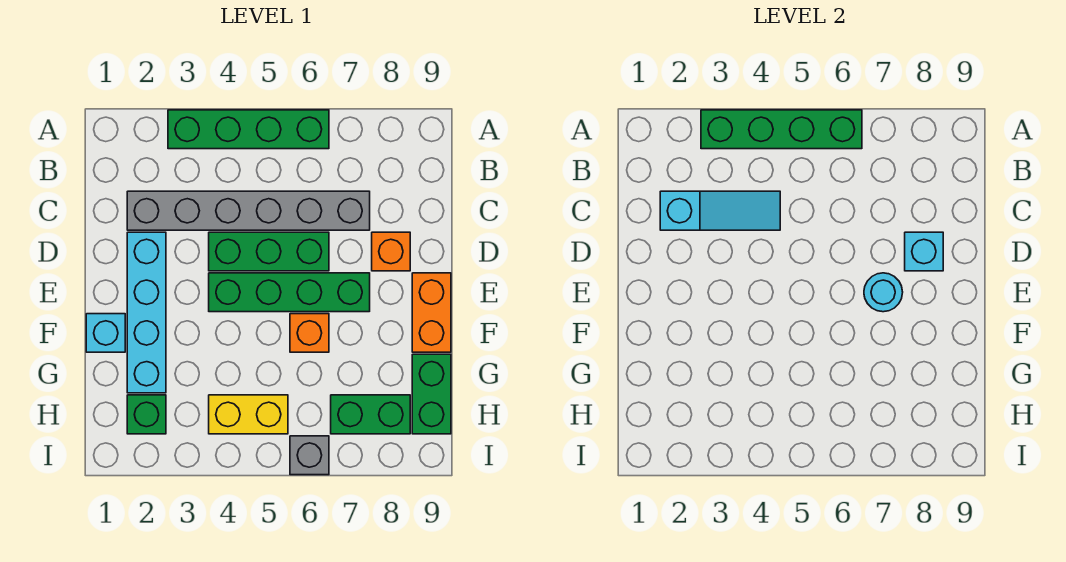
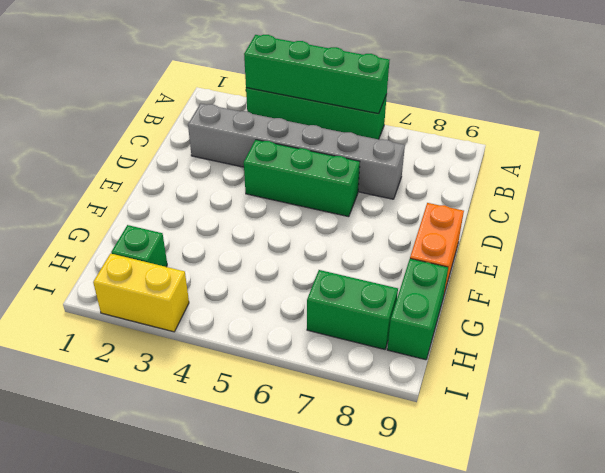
yellow brick I2:I3 level 1 -> yellow brick H4:H5 level 1
none -> cyan brick D2:G2 level 1
none -> orange brick D8 level 1
none -> green brick E4:E7 level 1

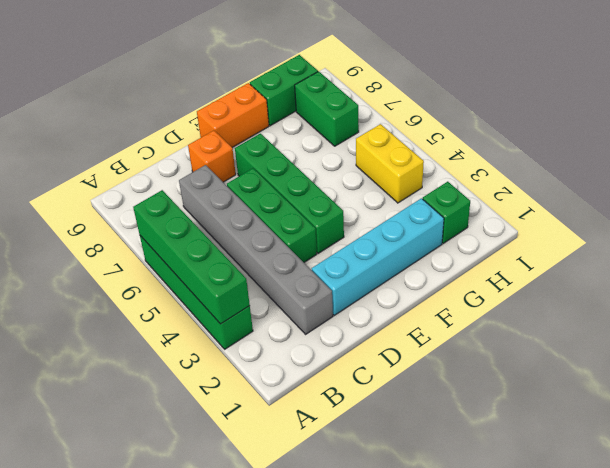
none -> cyan brick F1 level 1
none -> orange brick F6 level 1
none -> grey brick I6 level 1

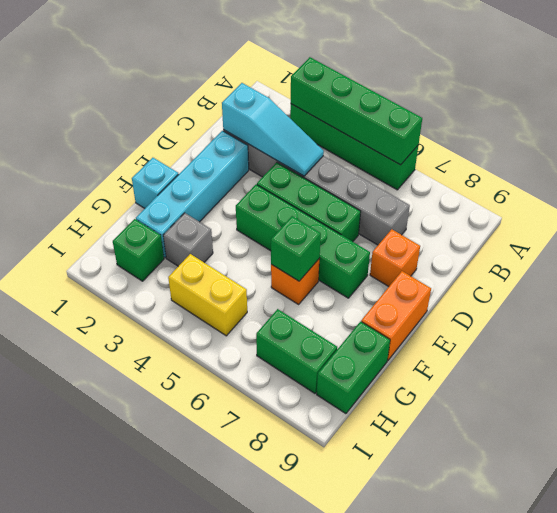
green brick F6 level 2 -> none
grey brick G3 level 1 -> grey brick I6 level 1
none -> cyan brick D8 level 2
none -> cyan round brick E7 level 2

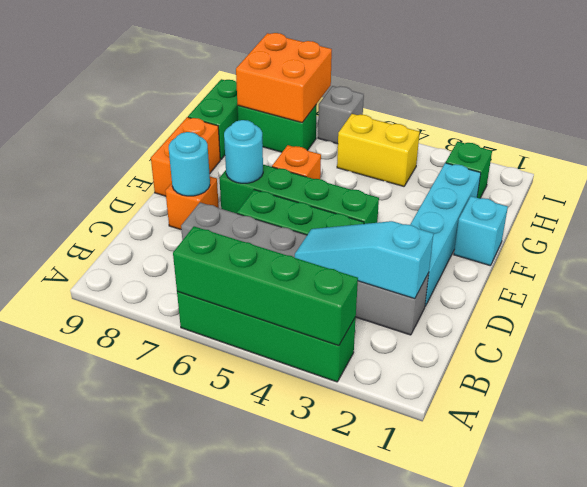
cyan round brick D8 level 2 -> cyan brick D8 level 2
orange brick H7:I8 level 2 -> none

